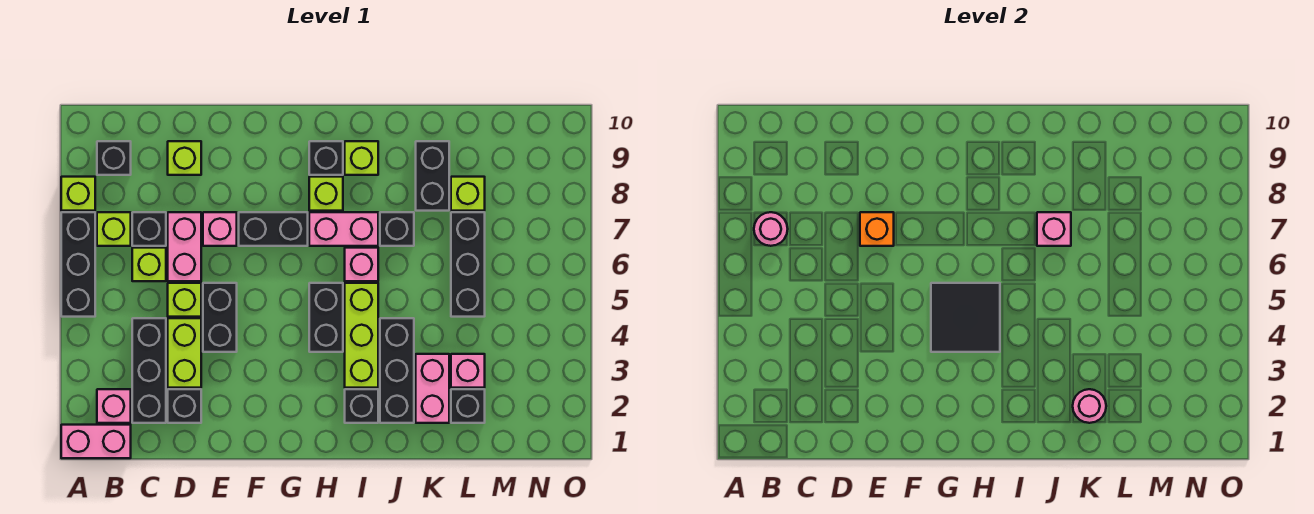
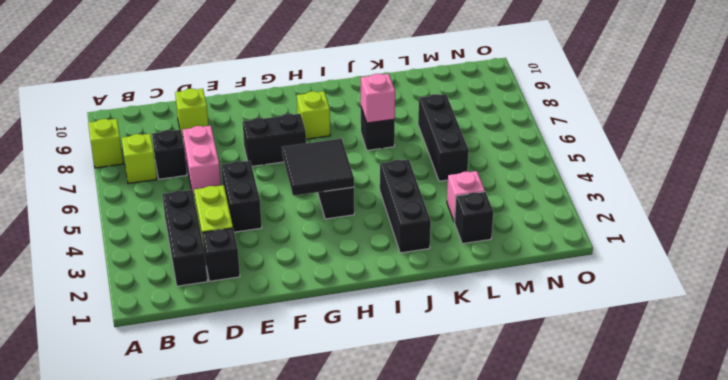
none -> pink brick A1:B1 level 1
none -> black brick A5:A7 level 1
none -> pink brick B2 level 1
none -> black brick B9 level 1

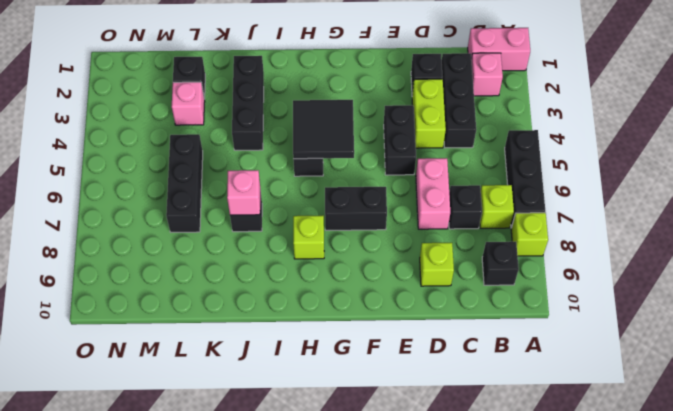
none -> lime brick C6 level 1
none -> lime brick D5 level 1
none -> pink brick E7 level 1
none -> pink brick H7:I7 level 1

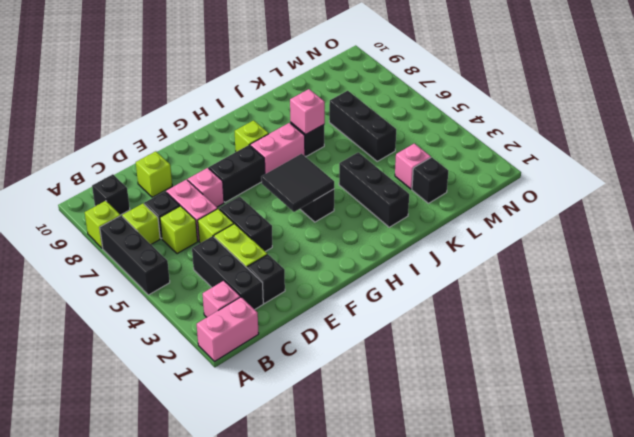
none -> black brick H9 level 1
none -> black brick I2 level 1
none -> lime brick I3:I5 level 1
none -> pink brick I6 level 1

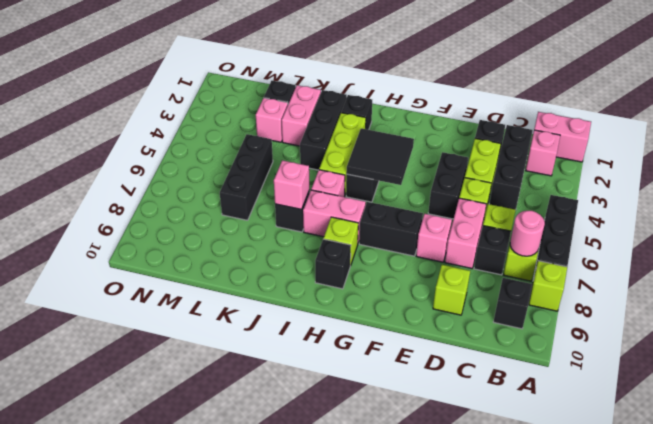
none -> lime brick I9 level 1
none -> black brick K8:K9 level 1
none -> lime brick L8 level 1
none -> orange brick E7 level 2

